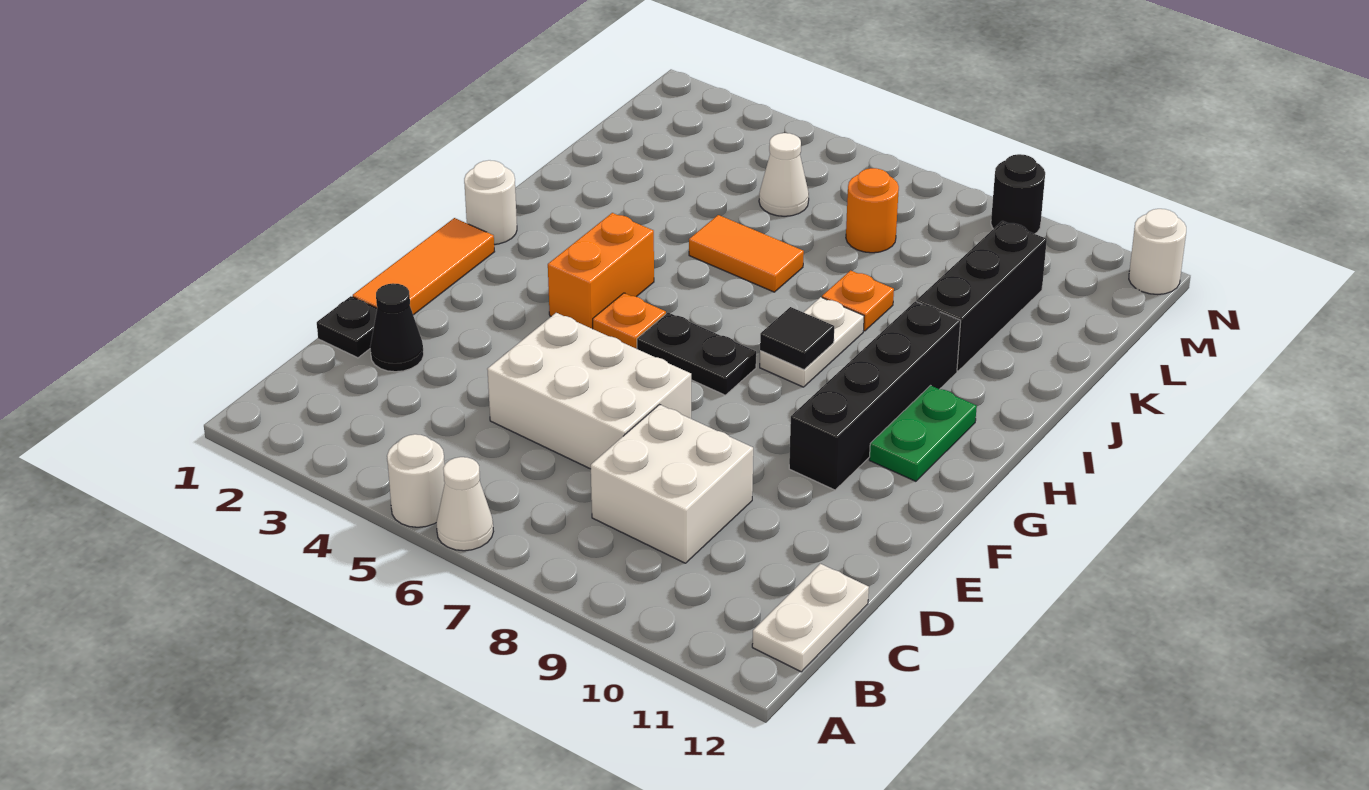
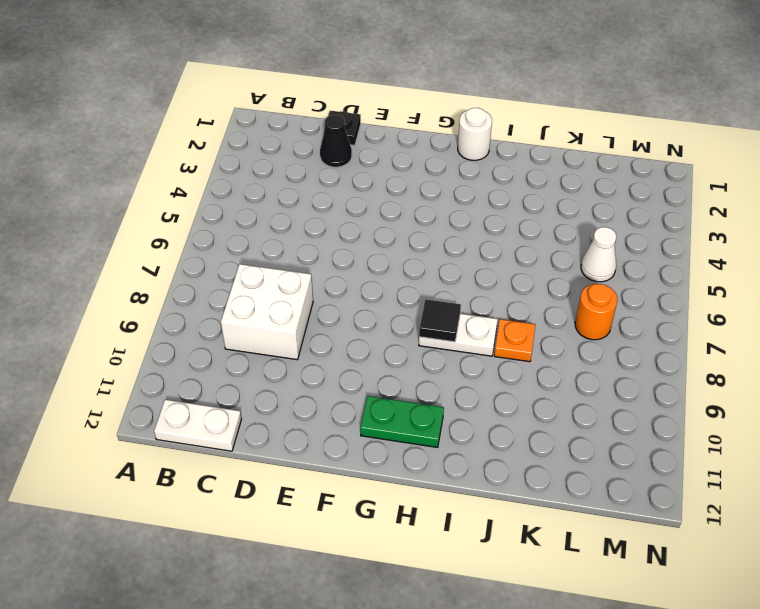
none -> white round brick A5 level 1
none -> white cone A6 level 1
none -> white brick D5:E7 level 1

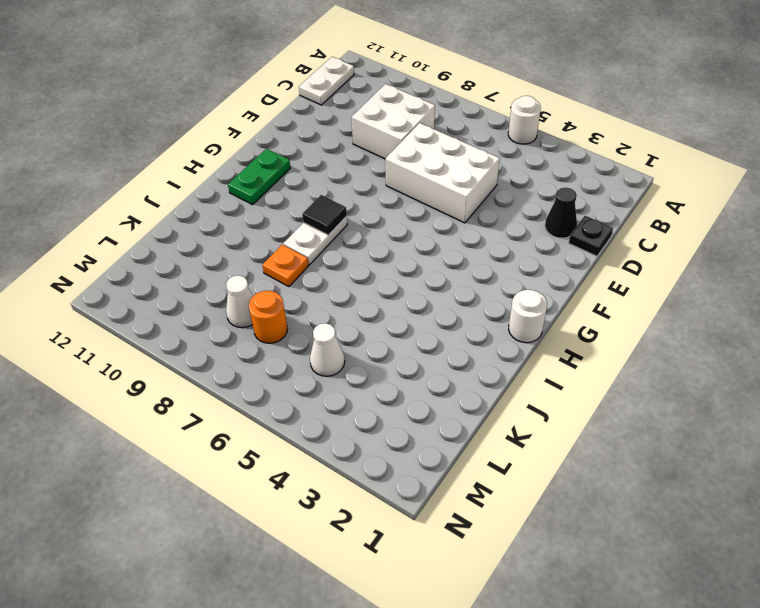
white cone L8 level 1 -> white cone A6 level 1
none -> orange tile E1:G1 level 1
none -> black brick F10:I10 level 1
none -> orange brick G4:H4 level 1

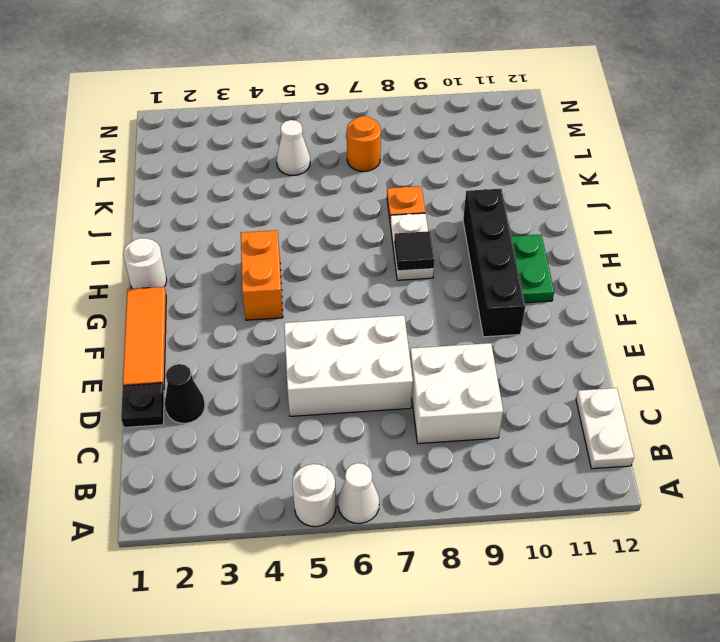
none -> orange plate G5 level 1
none -> black plate G6:G7 level 1
none -> orange tile J5:J6 level 1

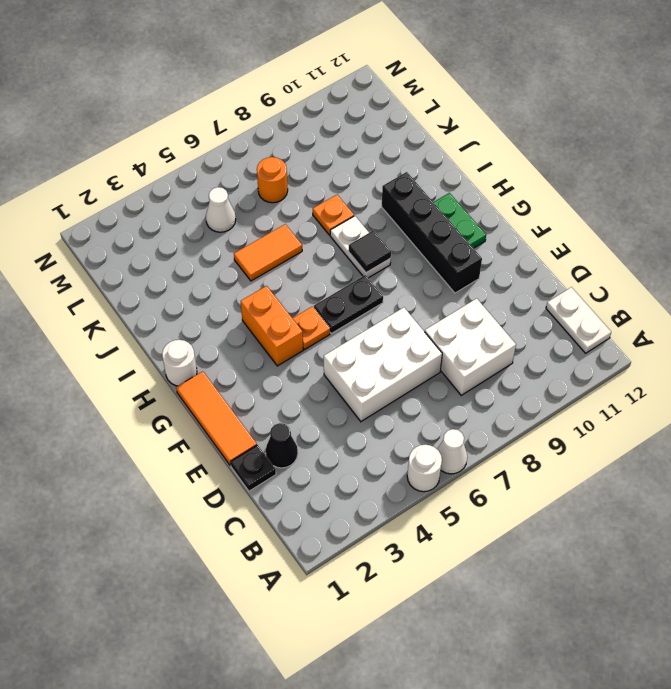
none -> black brick J10:L10 level 1
none -> black round brick N9 level 1
none -> white round brick N12 level 1

